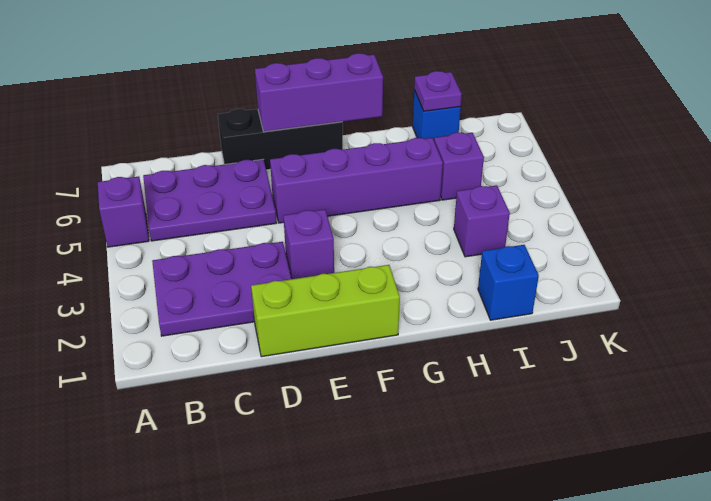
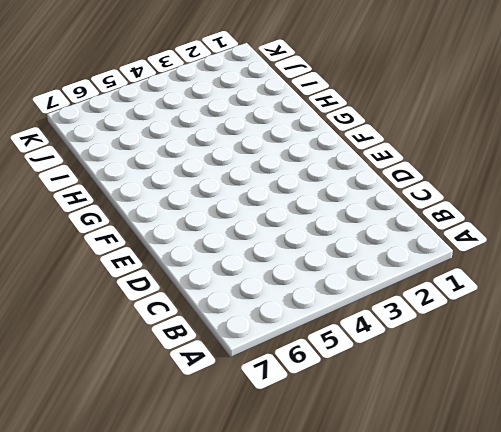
none -> purple brick A5 level 1
none -> purple plate B2:D3 level 1
none -> purple plate B5:D6 level 1

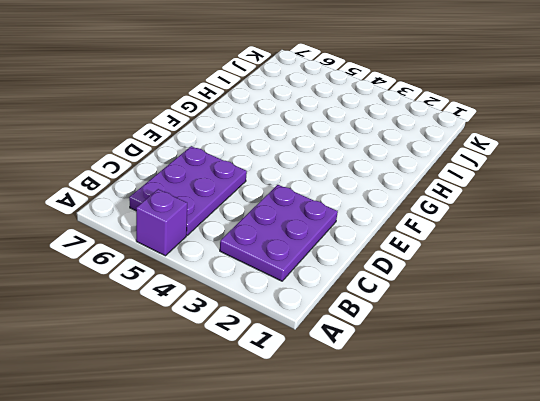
none -> lime brick D1:F1 level 1
none -> black brick D7:F7 level 1
none -> purple brick E3 level 1

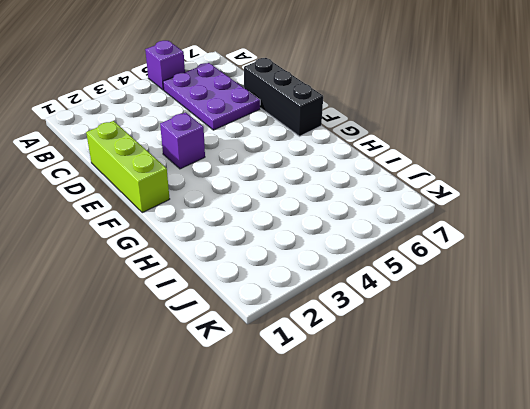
none -> purple plate B2:D3 level 1
none -> purple brick E5:H5 level 1
none -> blue brick I1 level 1

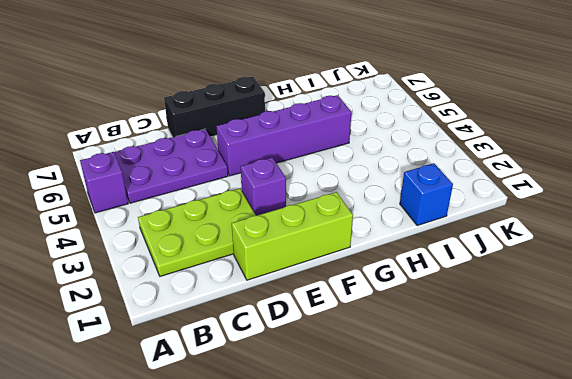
lime plate B2:D3 level 1 -> purple plate B2:D3 level 1
none -> purple brick I3 level 1
none -> purple brick I5 level 1
none -> blue brick I7 level 1

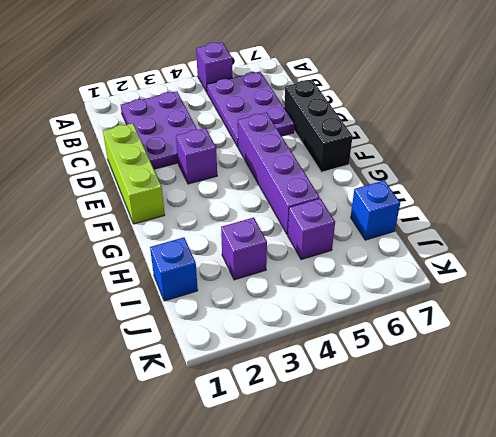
none -> purple brick E7:G7 level 2
none -> purple plate I7 level 2

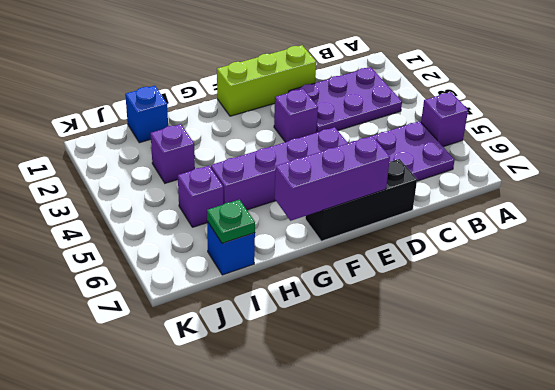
green plate I7 level 2 -> purple plate I7 level 2

